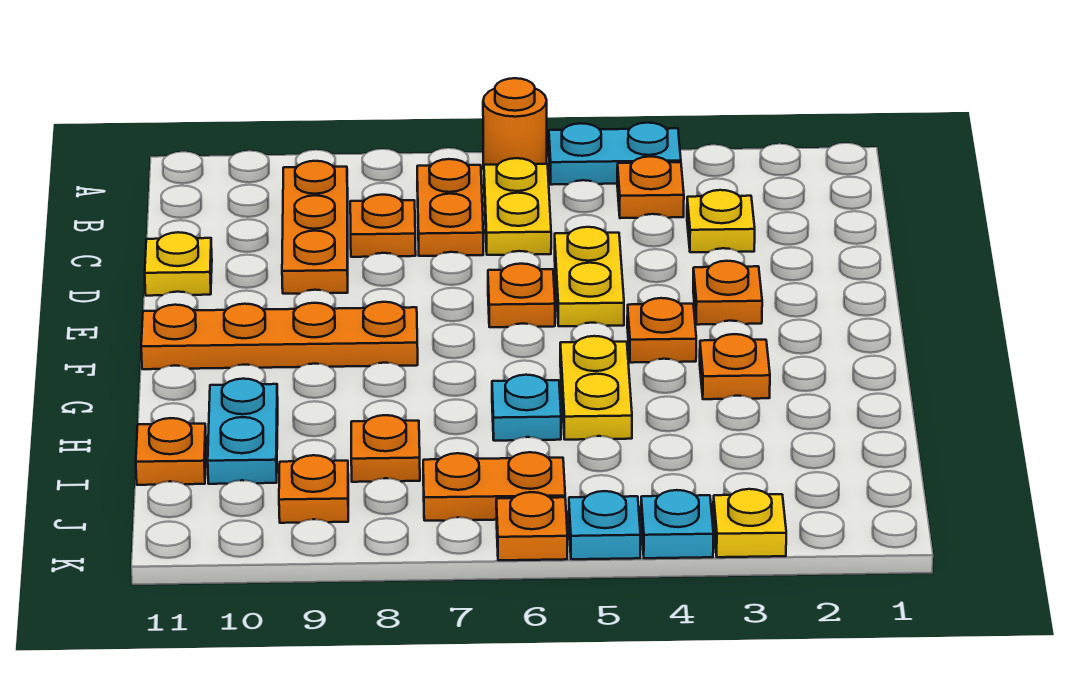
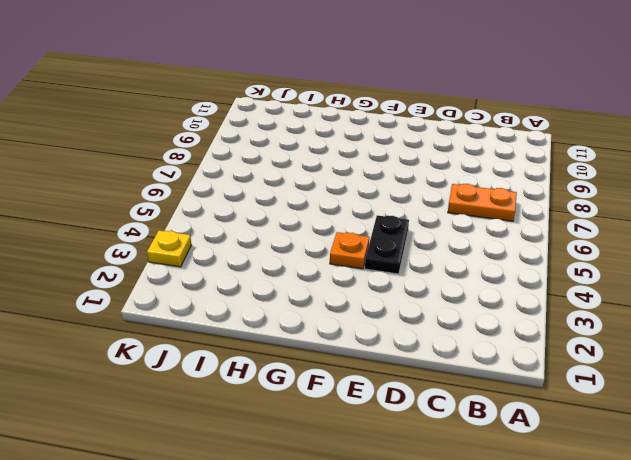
black plate E4:E5 level 1 -> yellow plate D5:E5 level 1
none -> cyan plate A4:A5 level 1
none -> orange round brick A6 level 1
none -> orange plate B4 level 1

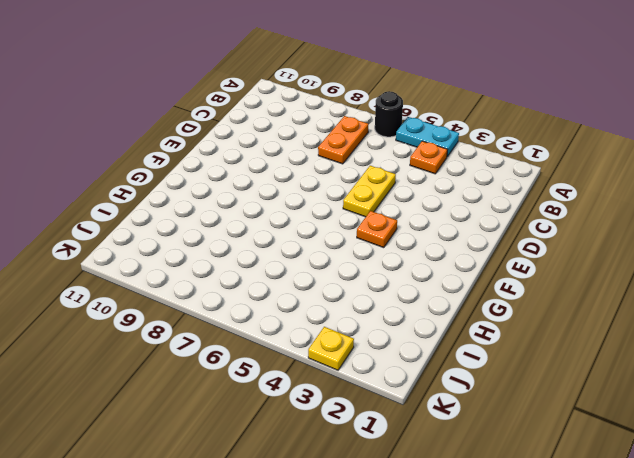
black round brick A6 level 1 -> orange round brick A6 level 1
none -> yellow plate B6:C6 level 1
none -> orange plate B9:D9 level 1
none -> yellow plate C3 level 1

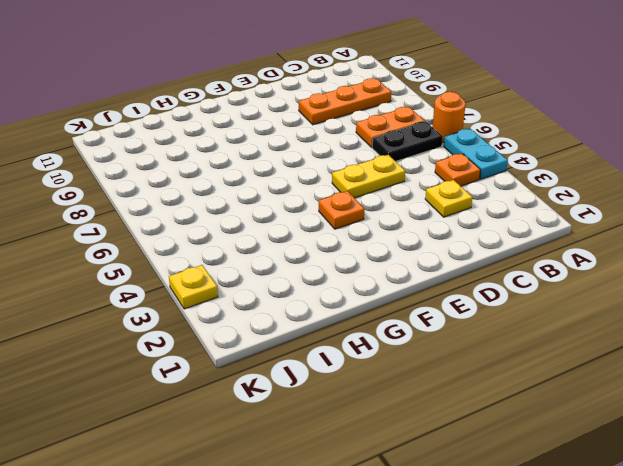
black plate B6:C6 level 1 -> yellow plate B6:C6 level 1
none -> orange plate C8 level 1
none -> yellow plate D11 level 1
none -> orange plate E3 level 1

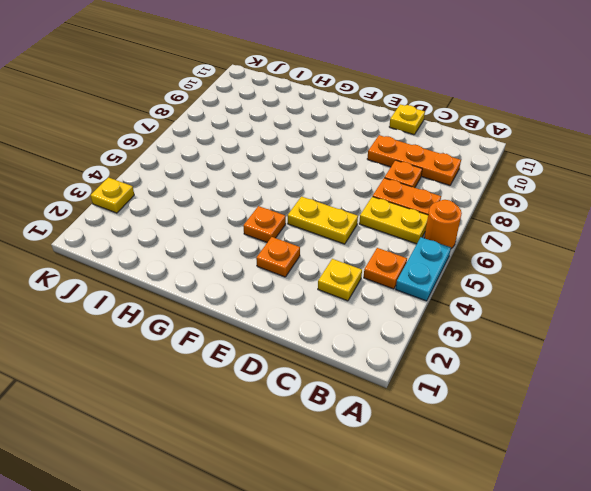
none -> orange plate E6 level 1
none -> orange plate F8:F11 level 1
none -> orange plate G3 level 1

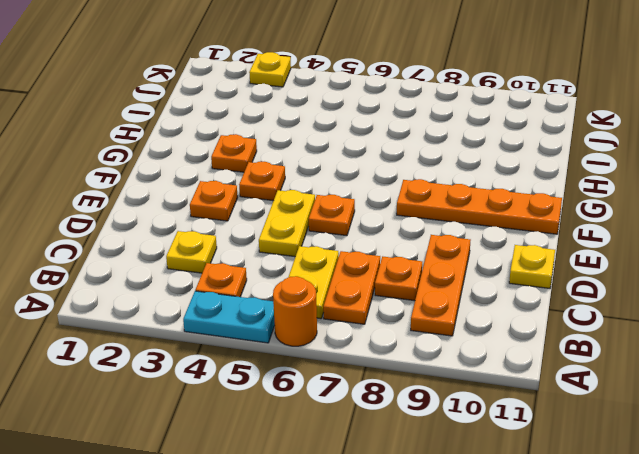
none -> yellow plate G5:H5 level 1
none -> cyan plate H6 level 1
none -> cyan plate H10:I10 level 1

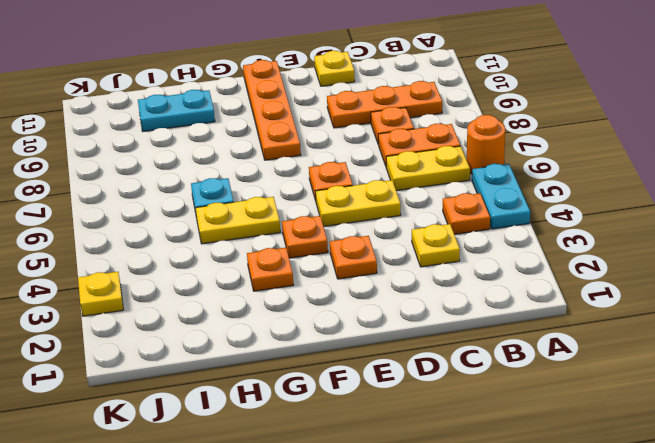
none -> orange plate I8 level 1
none -> orange plate I11 level 1
none -> orange plate J6:J7 level 1

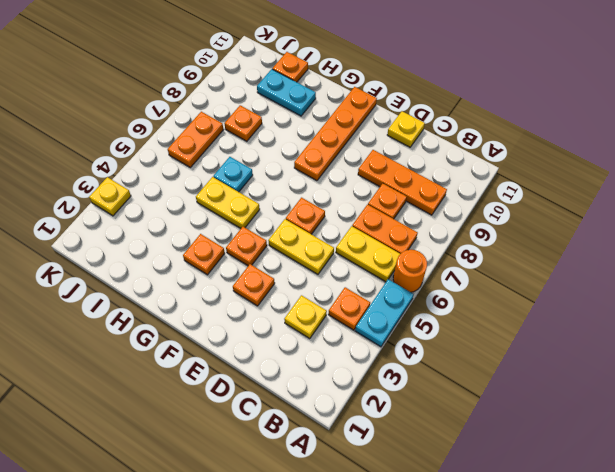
none -> orange plate J9 level 1
none -> cyan plate K4 level 1
none -> cyan plate K5 level 1

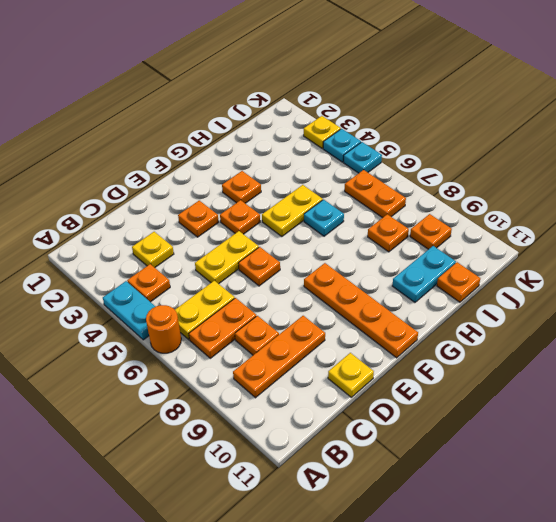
none -> orange plate K6 level 1

